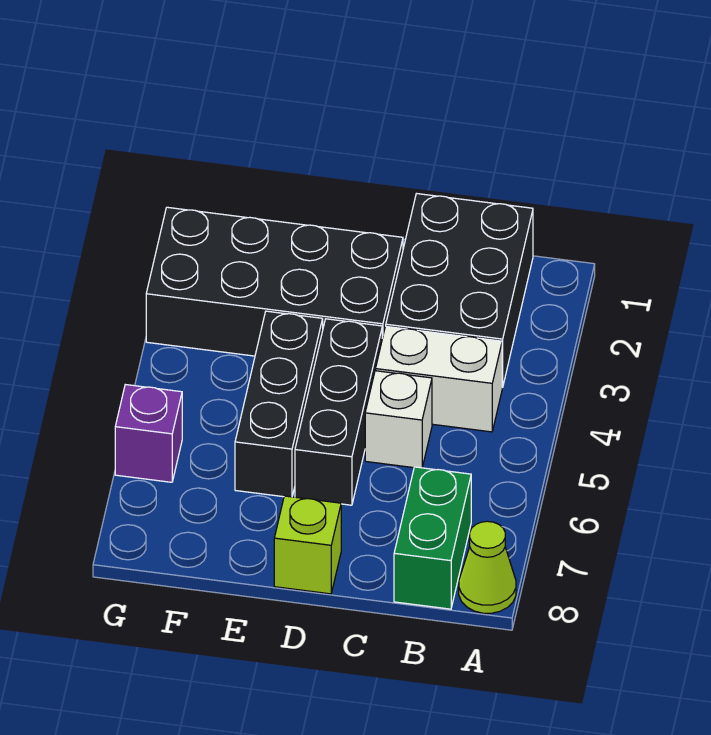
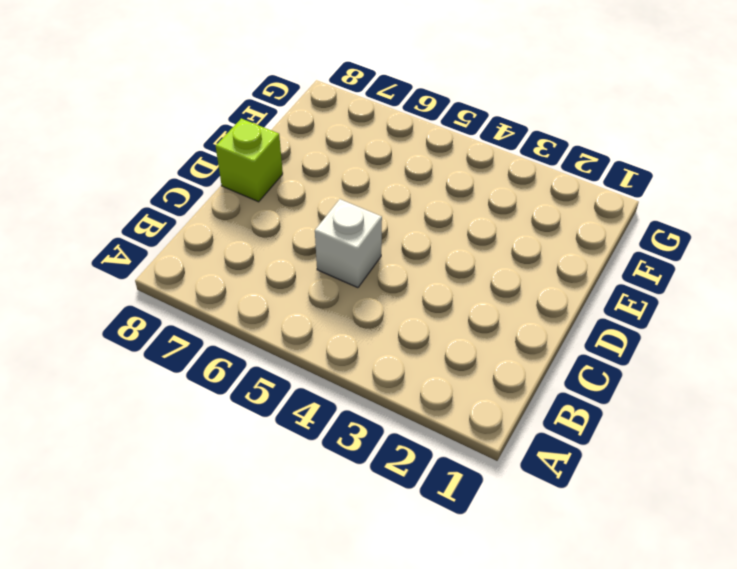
none -> lime cone A8 level 1
none -> black brick B1:C3 level 1

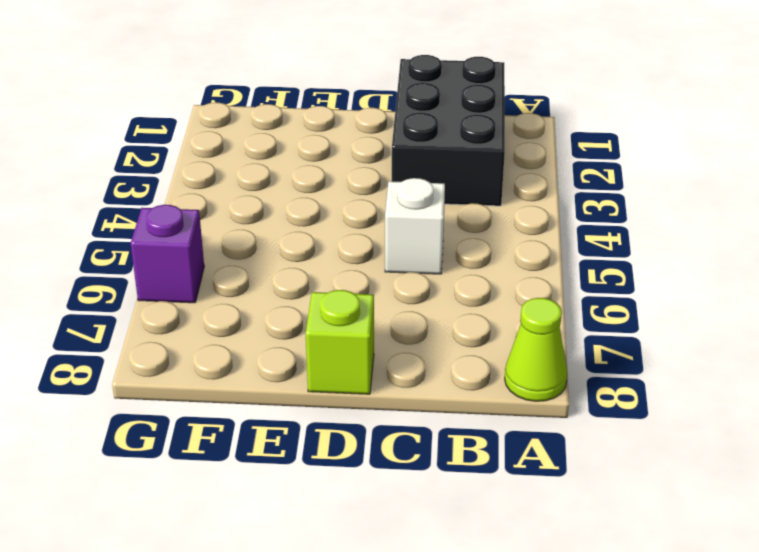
none -> white brick B4:C4 level 1
none -> green brick B7:B8 level 1

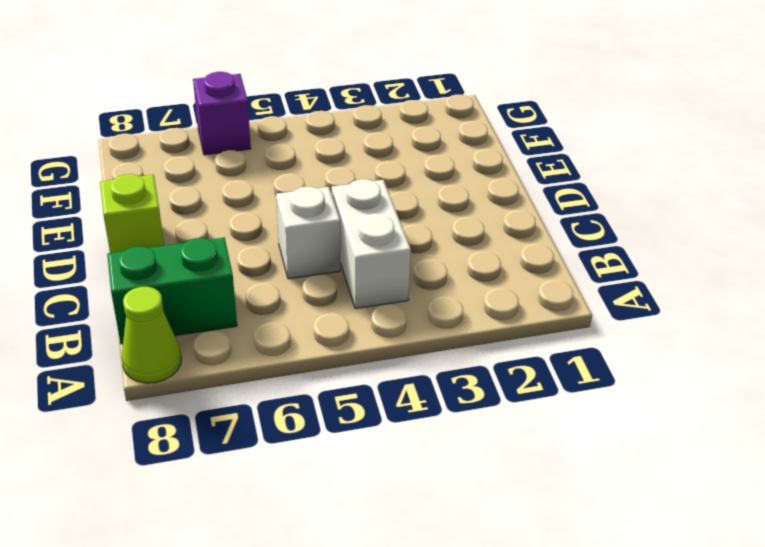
none -> black brick B1:C3 level 1
none -> black brick D2:G3 level 1

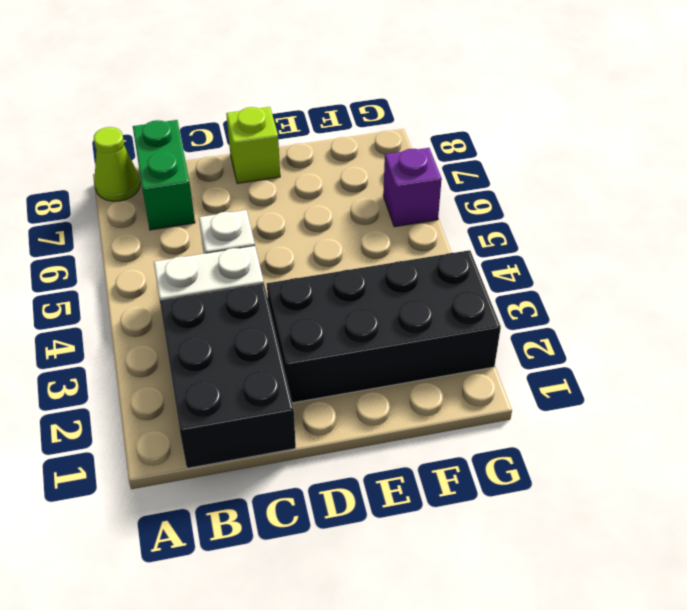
none -> black brick D4:D6 level 1
none -> black brick E4:E6 level 1

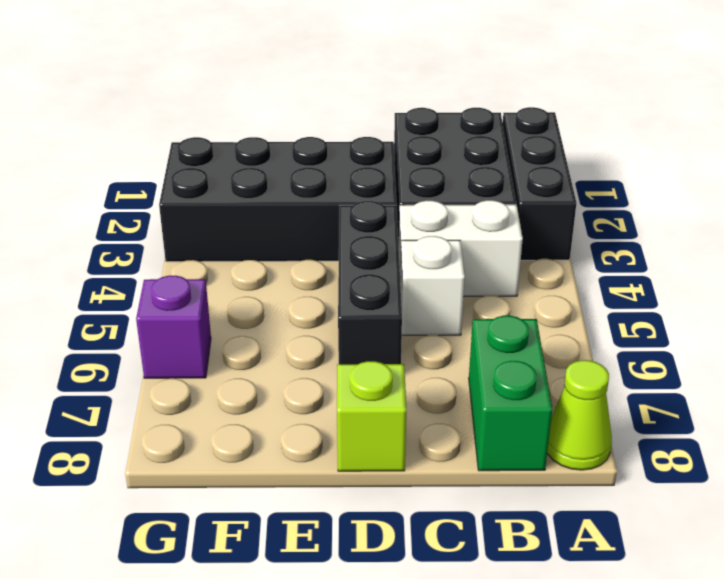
black brick A1:A3 level 1 -> black brick E4:E6 level 1

